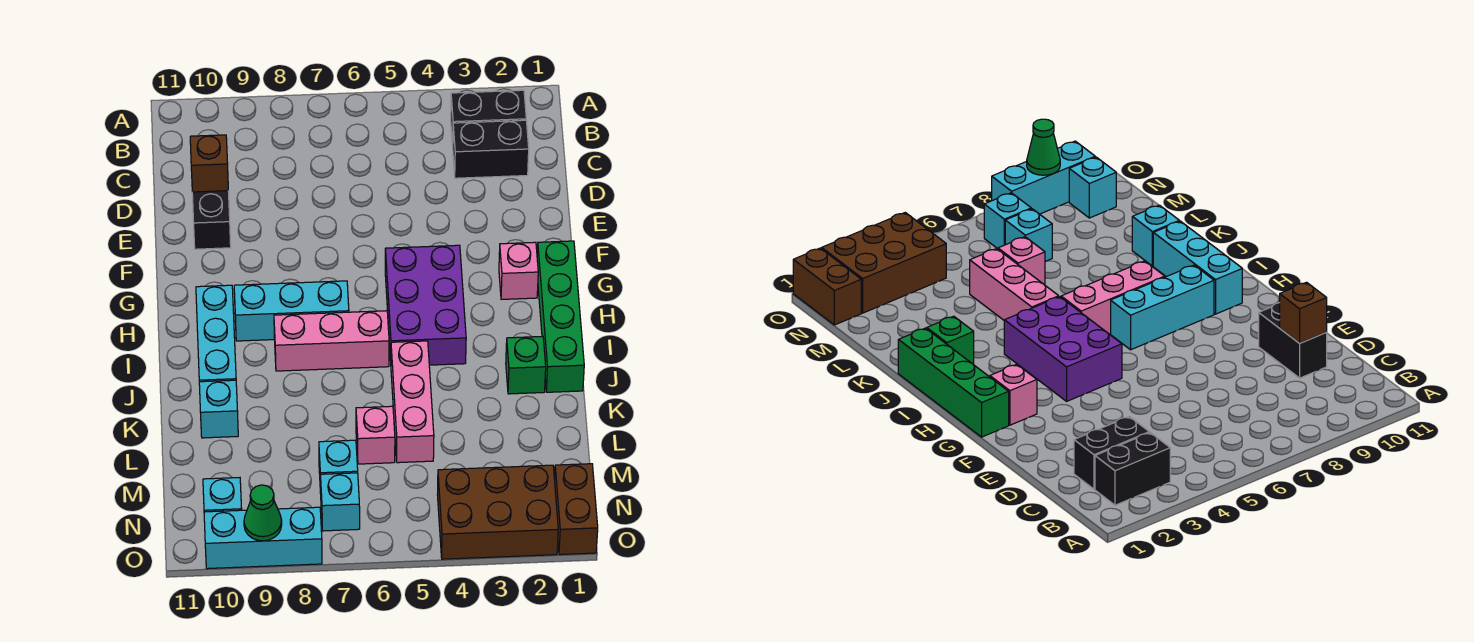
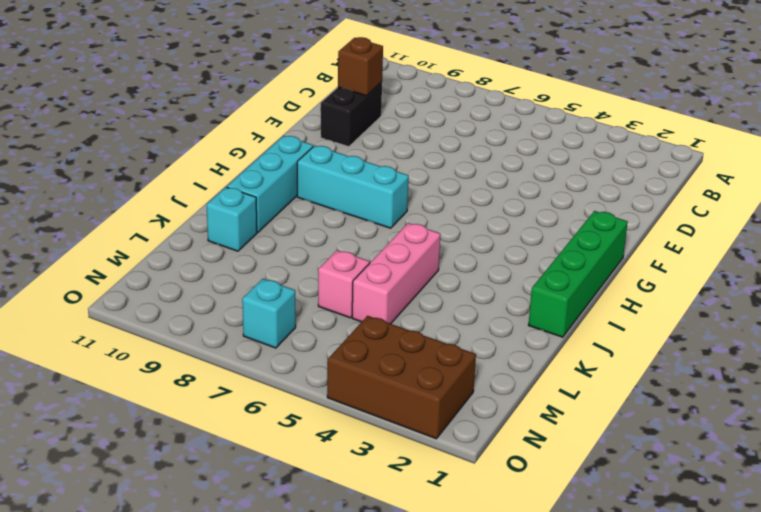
none -> black brick B2:B3 level 1
none -> black brick C2:C3 level 1
none -> pink brick G2 level 1

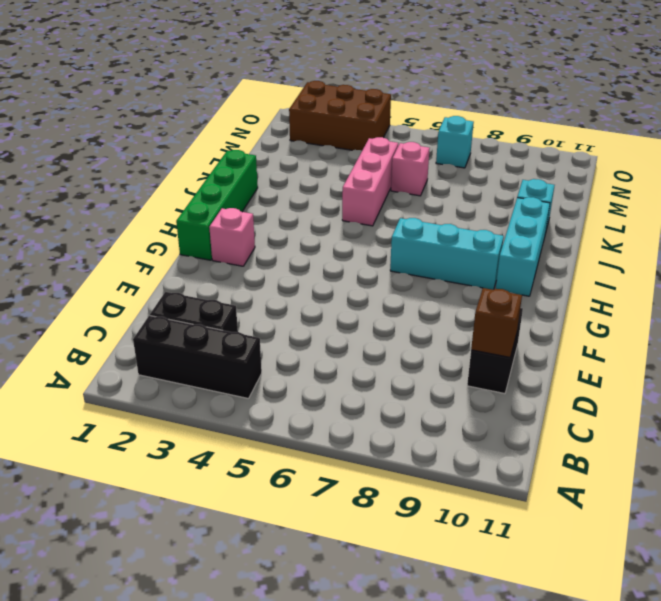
black brick B2:B4 level 1 -> black brick B2:B3 level 1
none -> purple brick G4:I5 level 1
none -> pink brick I6:I8 level 1
none -> green brick J2 level 1

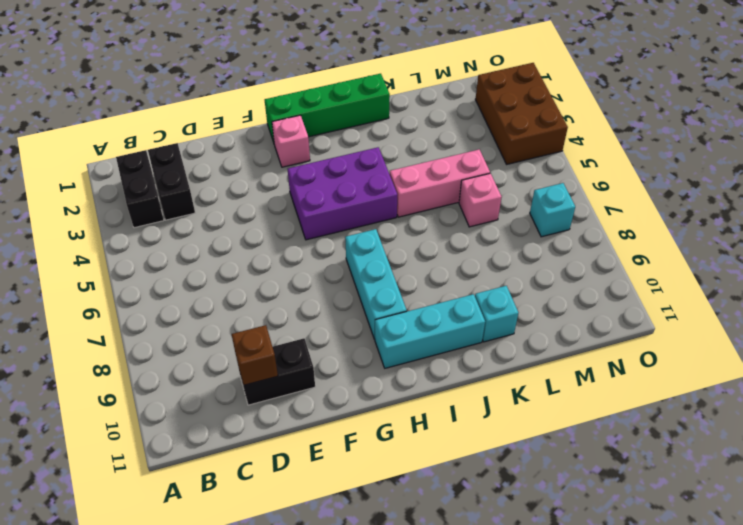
none -> pink brick I6:I8 level 1
none -> green brick J2 level 1
none -> cyan brick M7 level 1

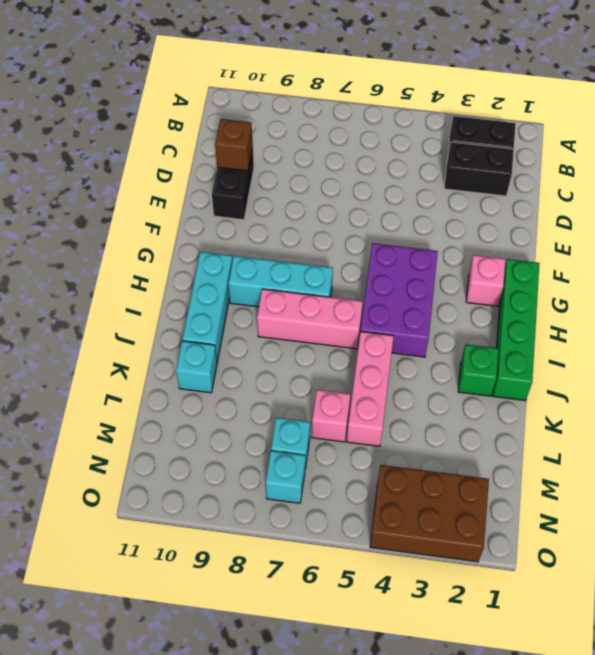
none -> brown brick N1:O1 level 1
none -> cyan brick N10 level 1
none -> cyan brick O8:O10 level 1

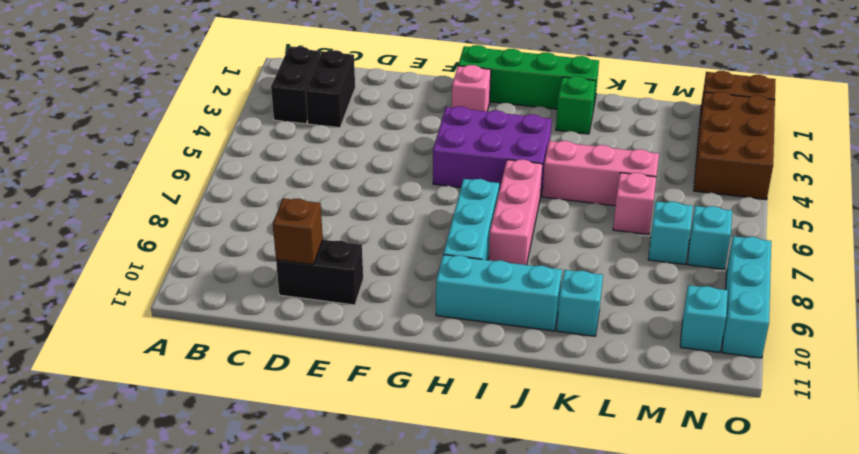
none -> green cone O9 level 2

